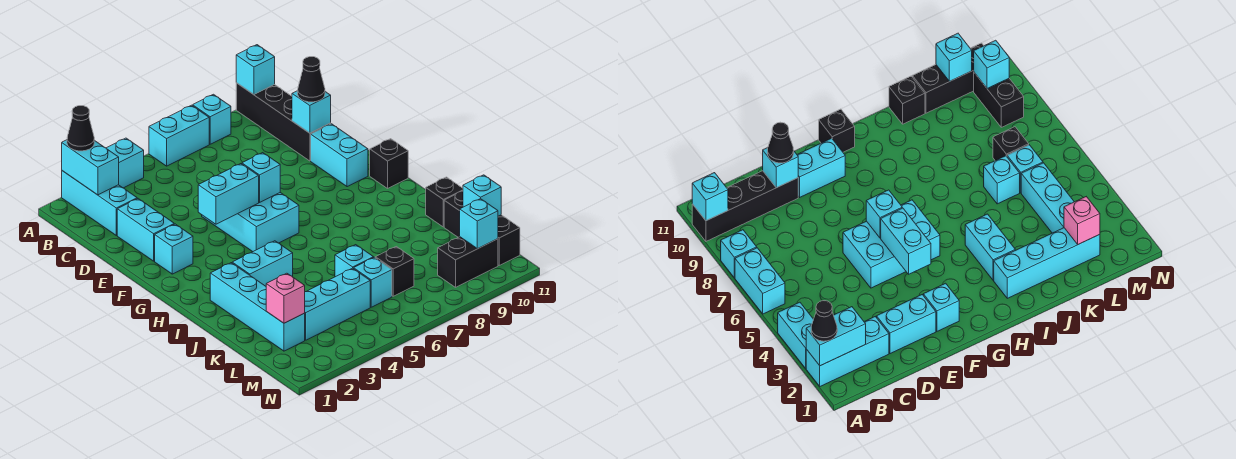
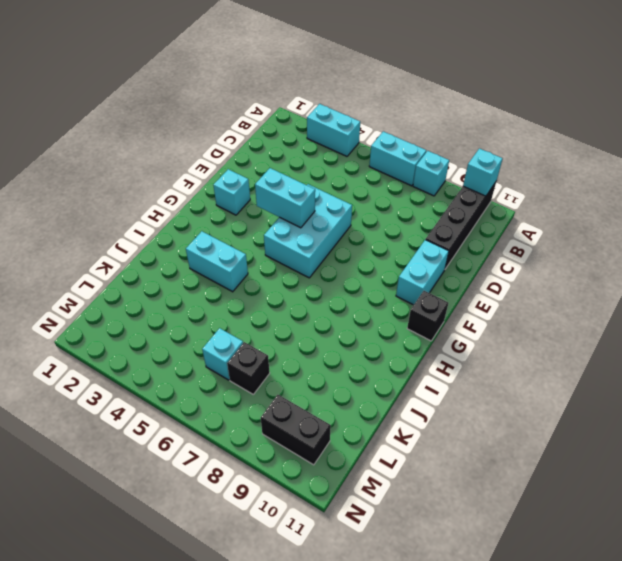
none -> cyan brick A2:C2 level 1
none -> cyan brick D2:E2 level 1
none -> cyan brick I2:L2 level 1

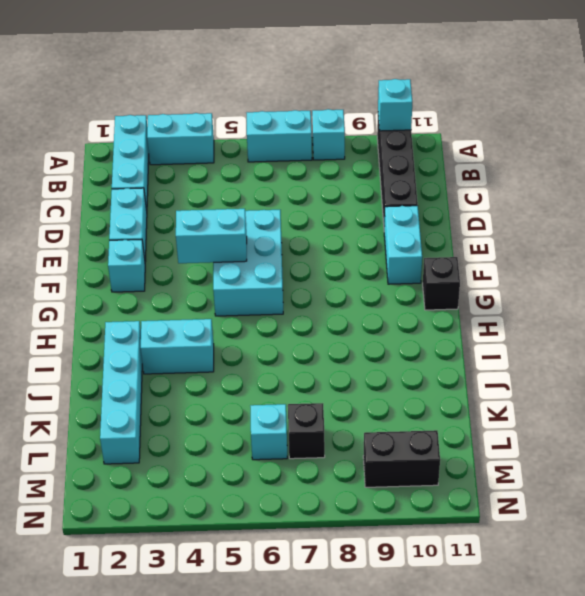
none -> black brick J11 level 1
none -> cyan brick K6 level 1
none -> black brick K11:M11 level 1

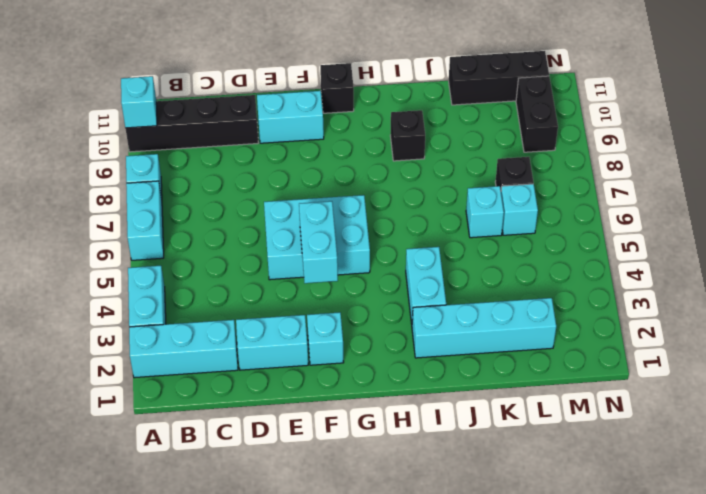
black brick I9 level 1 -> black brick J11 level 1
none -> cyan brick L3:L5 level 1
none -> cyan brick A2:B2 level 2
none -> cyan brick D10 level 2

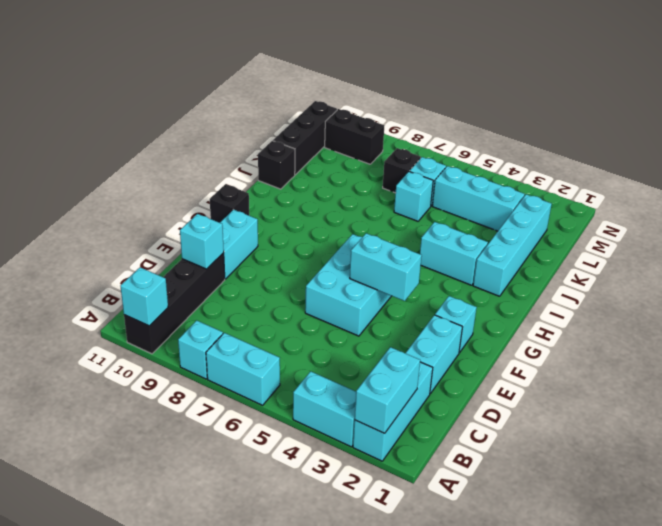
none -> cyan brick F6 level 2
none -> pink brick L2 level 2
none -> cyan brick L11 level 2

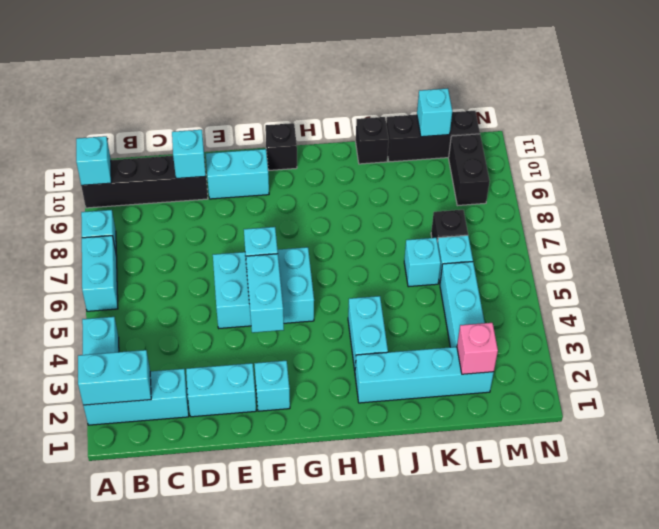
none -> cyan brick M10 level 2
none -> black cone A2 level 3
none -> black cone D10 level 3

